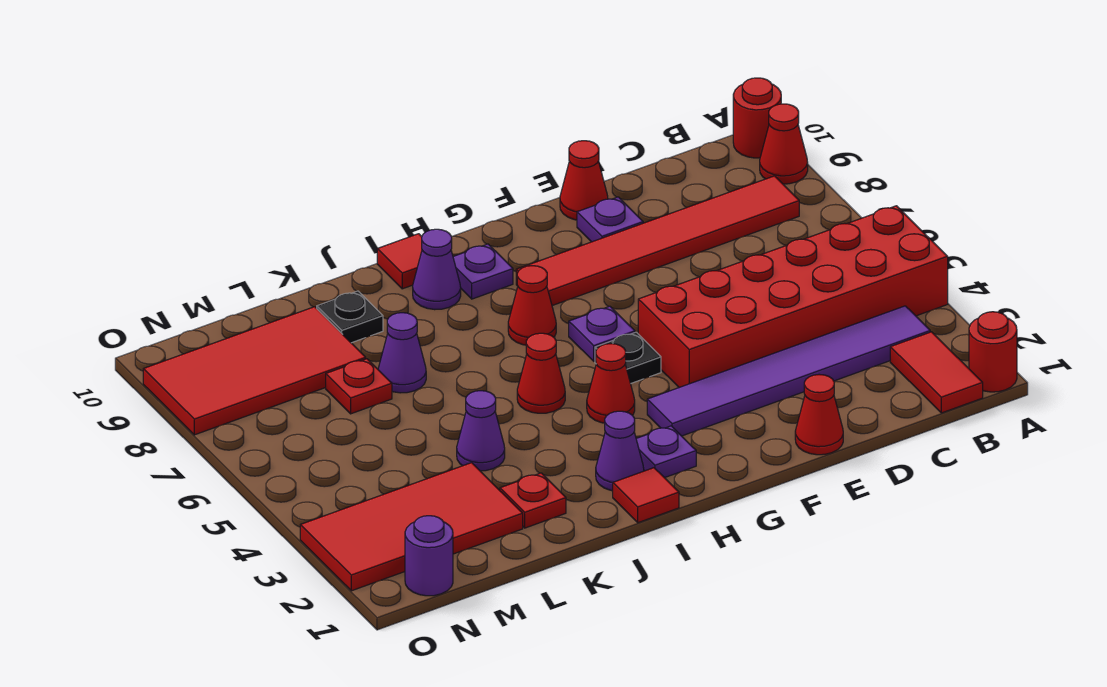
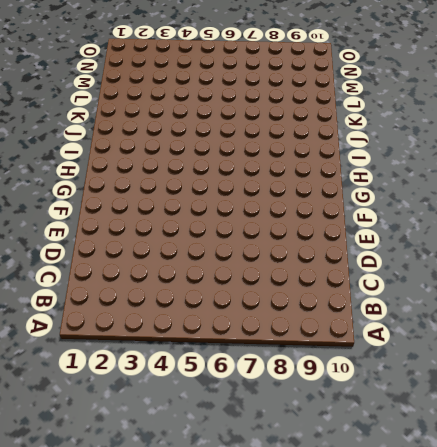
none -> red round brick A1 level 1
none -> red brick A4:F5 level 1
none -> red cone A9 level 1

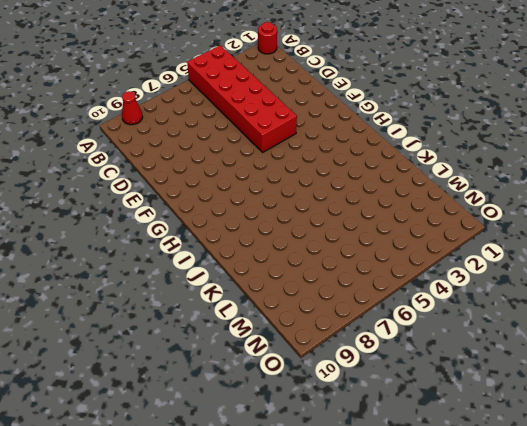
none -> red round brick A10 level 1
none -> red tile B1:B2 level 1
none -> purple tile B3:G3 level 1

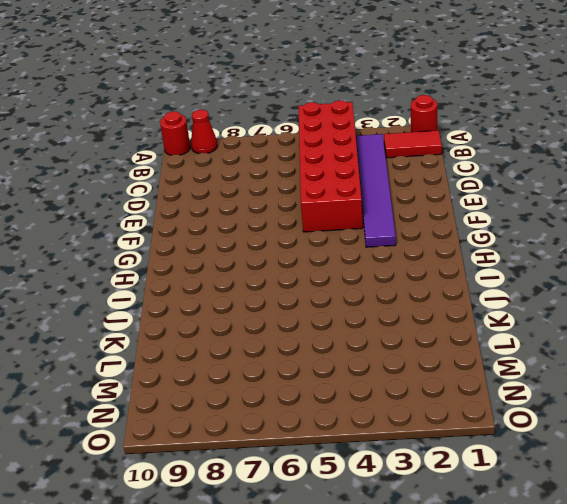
none -> red tile B8:G8 level 1
none -> red cone E1 level 1
none -> purple plate E9 level 1

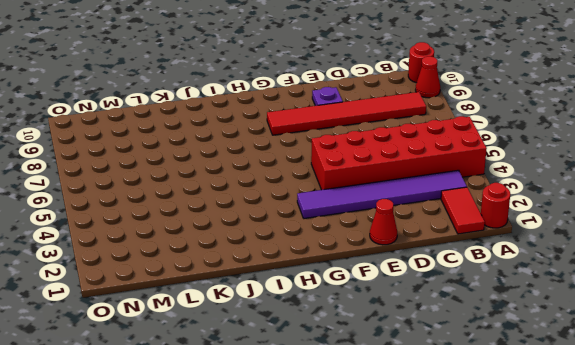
none -> red cone E10 level 1
none -> black plate G5 level 1
none -> purple plate G6 level 1

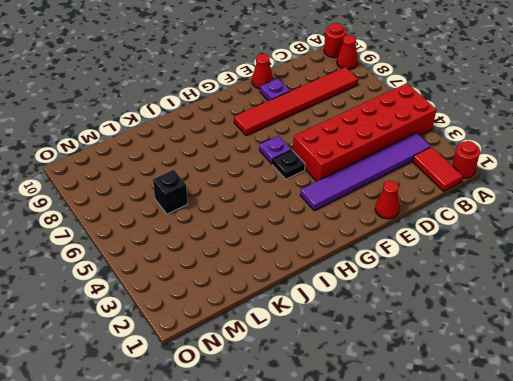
black brick L6 level 1 -> none
none -> purple plate H2 level 1
none -> red cone H4 level 1
none -> red cone H7 level 1

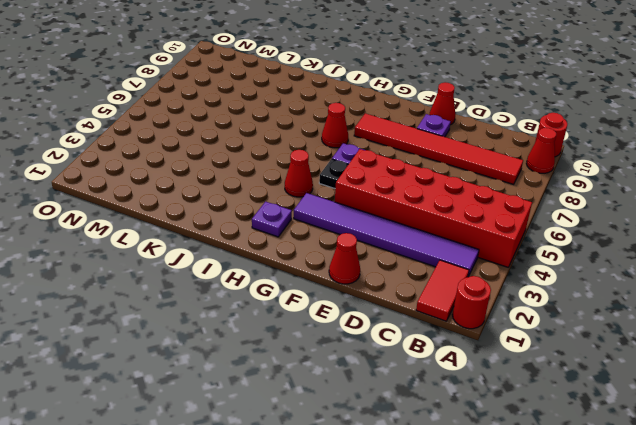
none -> purple plate H9 level 1
none -> red tile I1 level 1
none -> purple cone I2 level 1

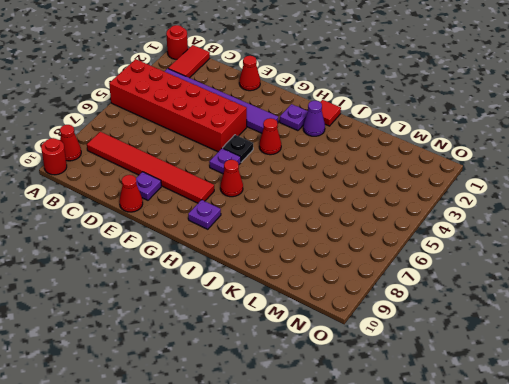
none -> red cone I5 level 1
none -> purple cone I9 level 1
none -> red tile I10 level 1

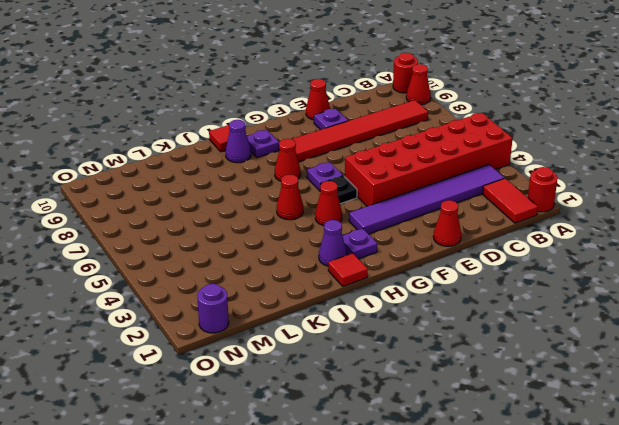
none -> red plate K2 level 1
none -> purple cone K4 level 1
none -> purple cone K7 level 1

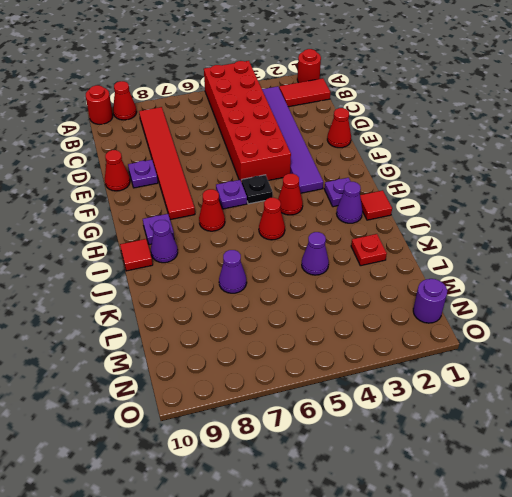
none -> black plate K9 level 1
none -> red tile L2:O3 level 1
none -> red plate L7 level 1

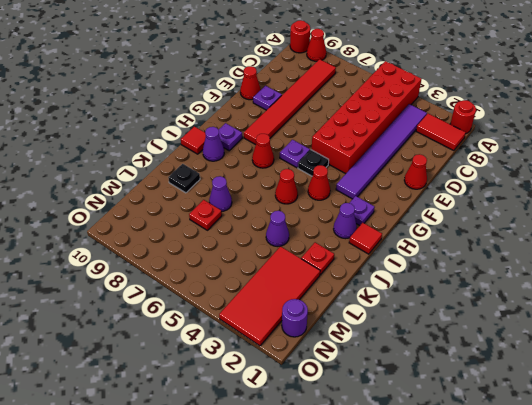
none -> red tile L8:O9 level 1

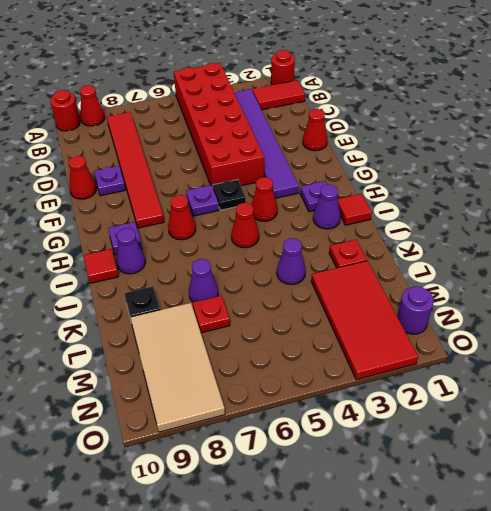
tan tile L8:O9 level 1 -> red tile L8:O9 level 1

